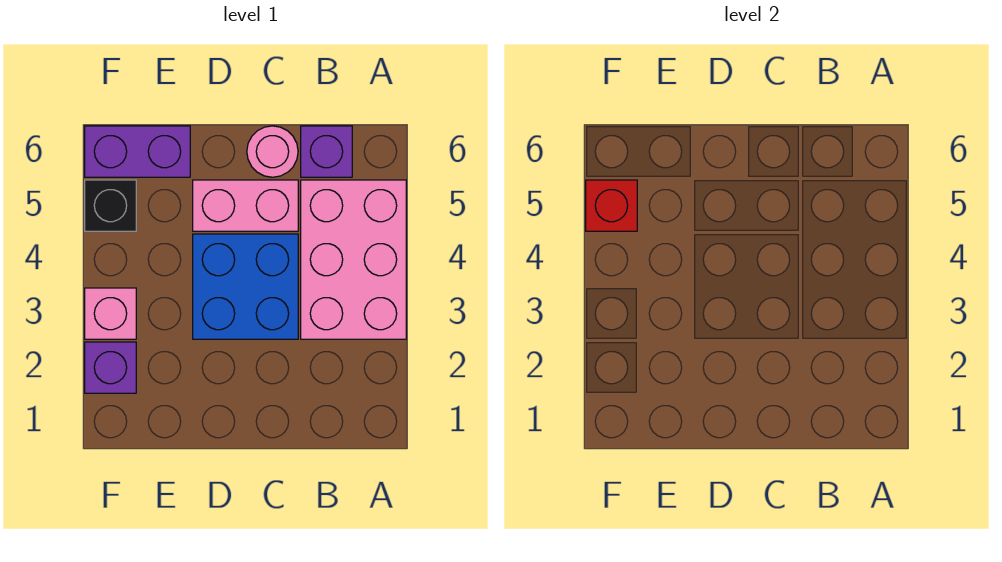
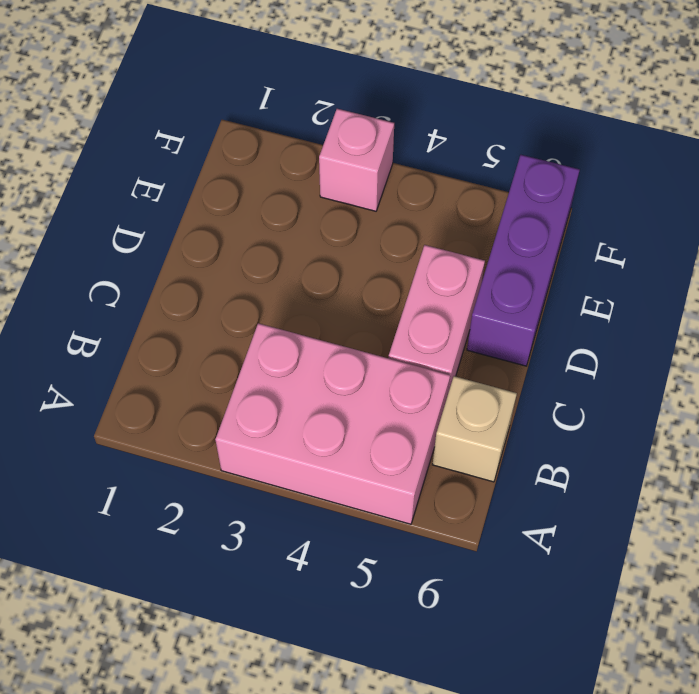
tan brick B6 level 1 -> purple brick B6 level 1
purple brick D6:F6 level 1 -> purple brick E6:F6 level 1
none -> blue brick C3:D4 level 1
none -> pink round brick C6 level 1

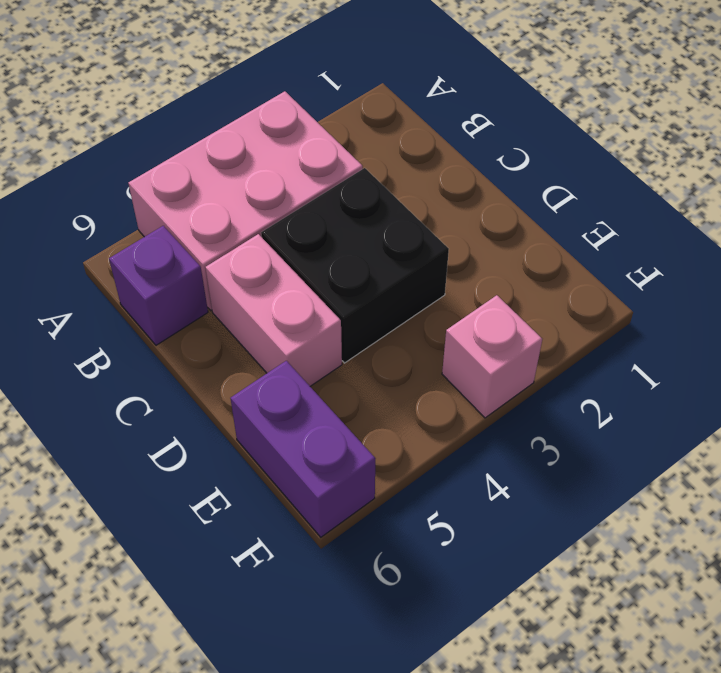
black brick C3:D4 level 1 -> blue brick C3:D4 level 1
none -> pink round brick C6 level 1
none -> purple brick F2 level 1

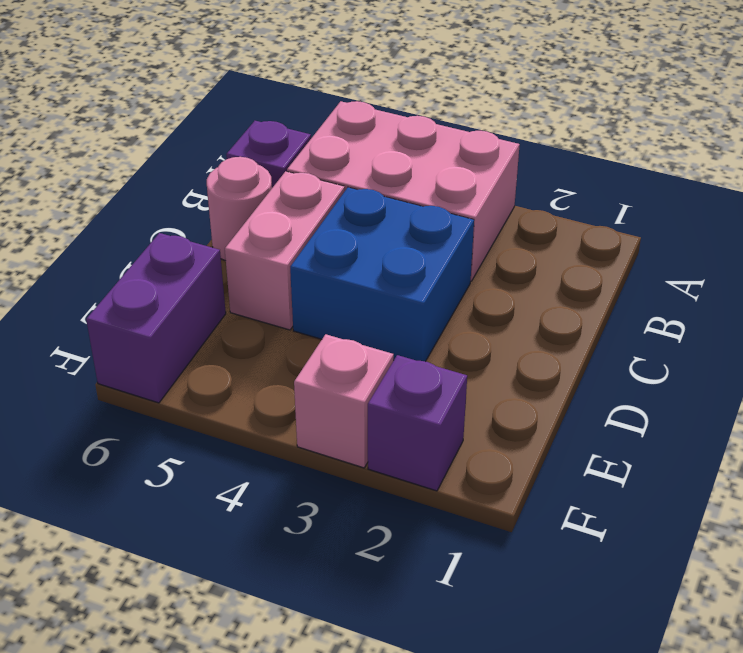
none -> black brick F5 level 1
none -> red brick F5 level 2

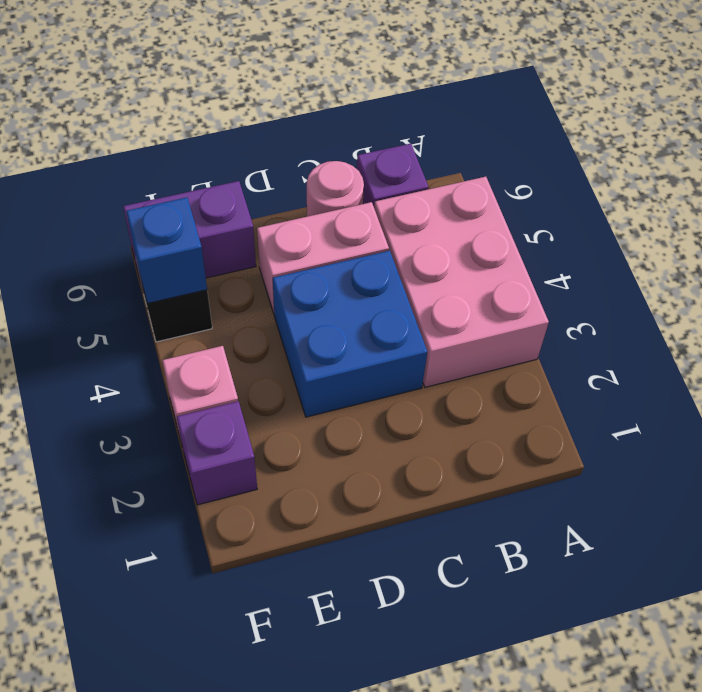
blue brick F5 level 2 -> red brick F5 level 2

